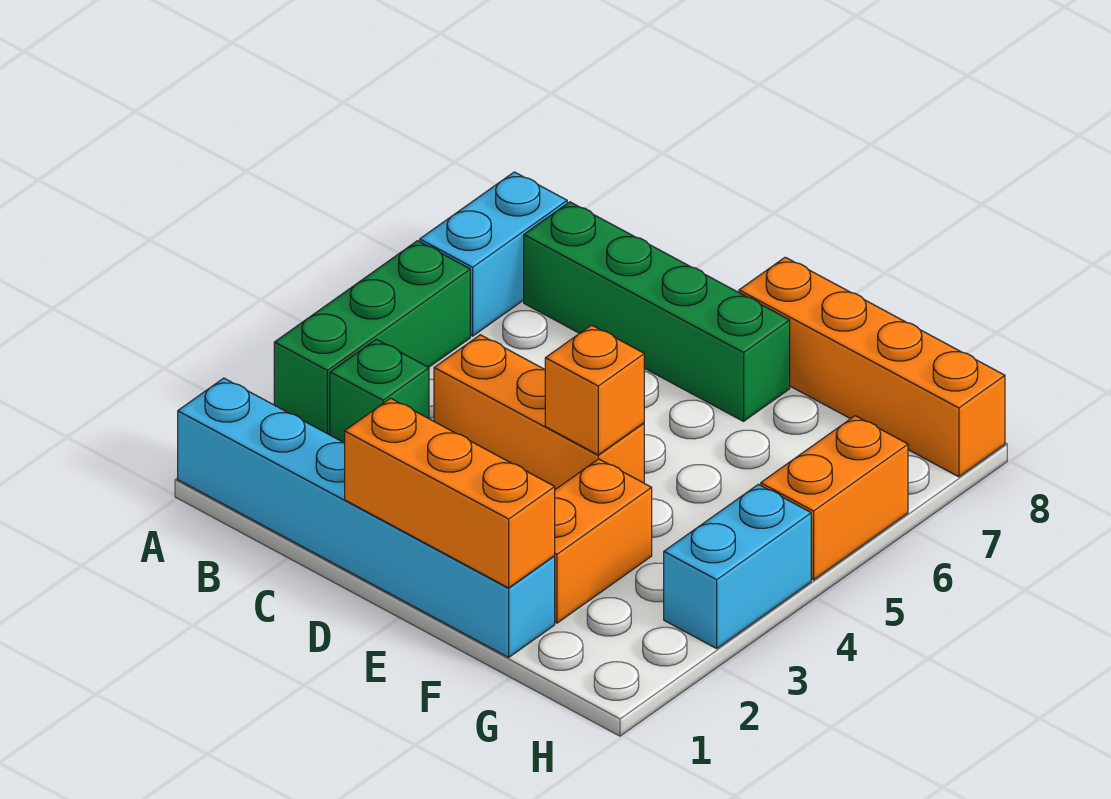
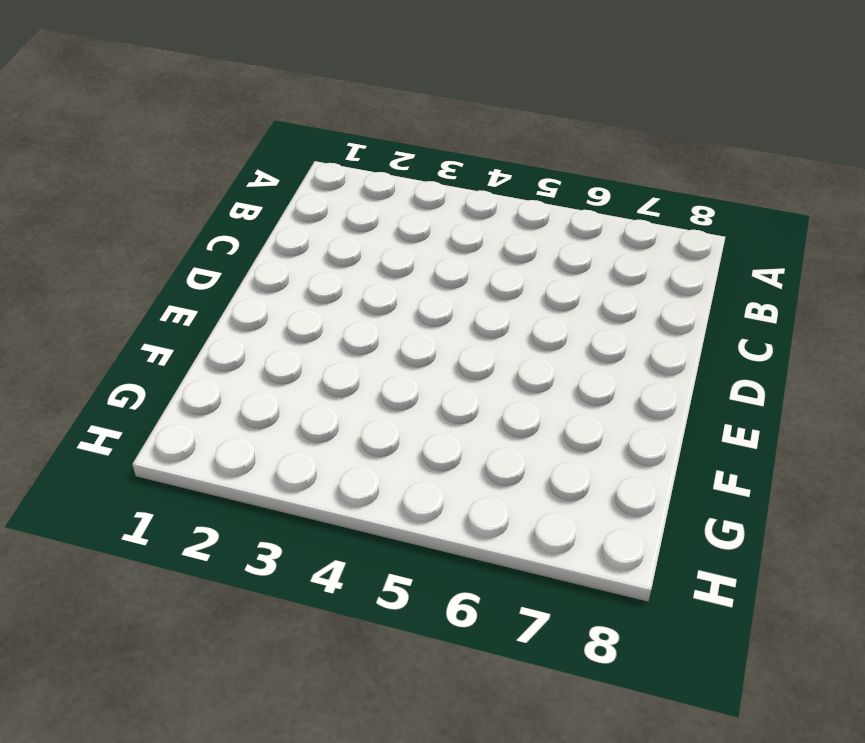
none -> cyan brick A1:F1 level 1
none -> green brick A3:A5 level 1
none -> cyan brick A6:A7 level 1

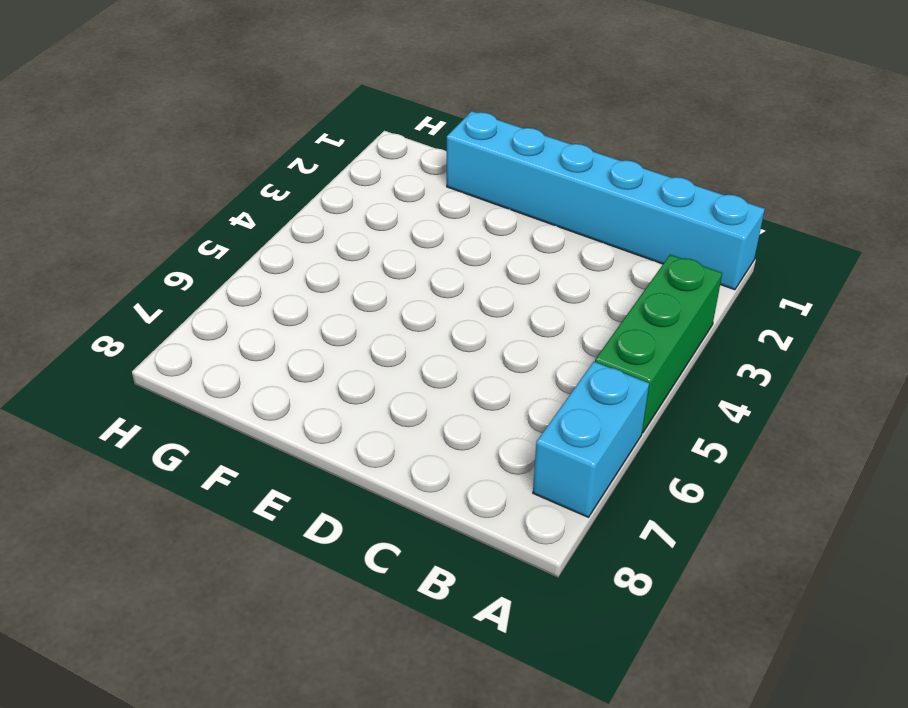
none -> green brick B3 level 1
none -> green brick B7:E7 level 1
none -> orange brick C4:E4 level 1

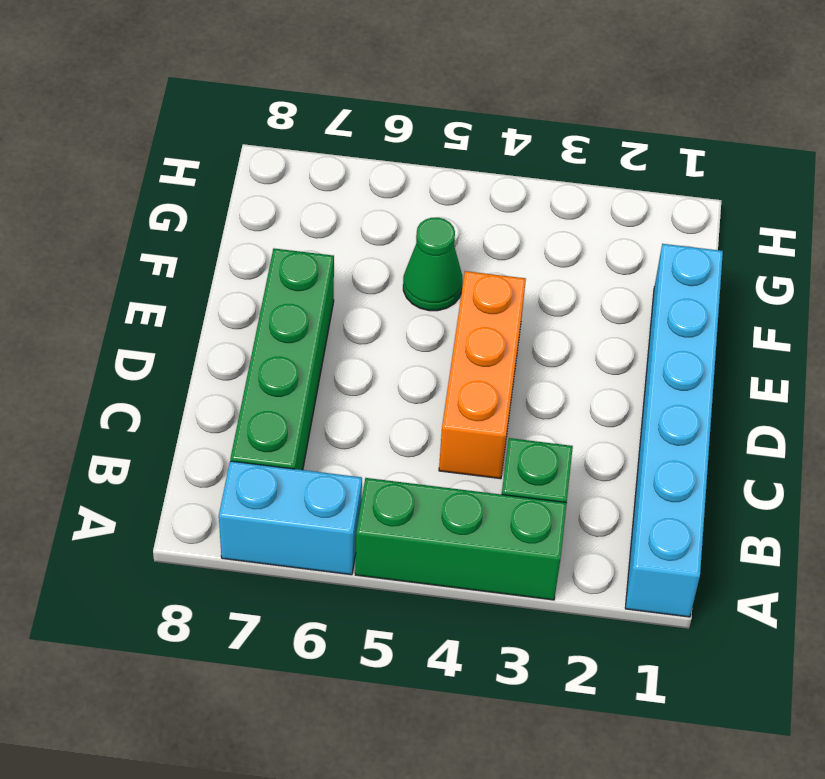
green cone F5 level 1 -> none
none -> orange brick E8:H8 level 1
none -> orange brick F2:F3 level 1
none -> cyan brick H3:H4 level 1

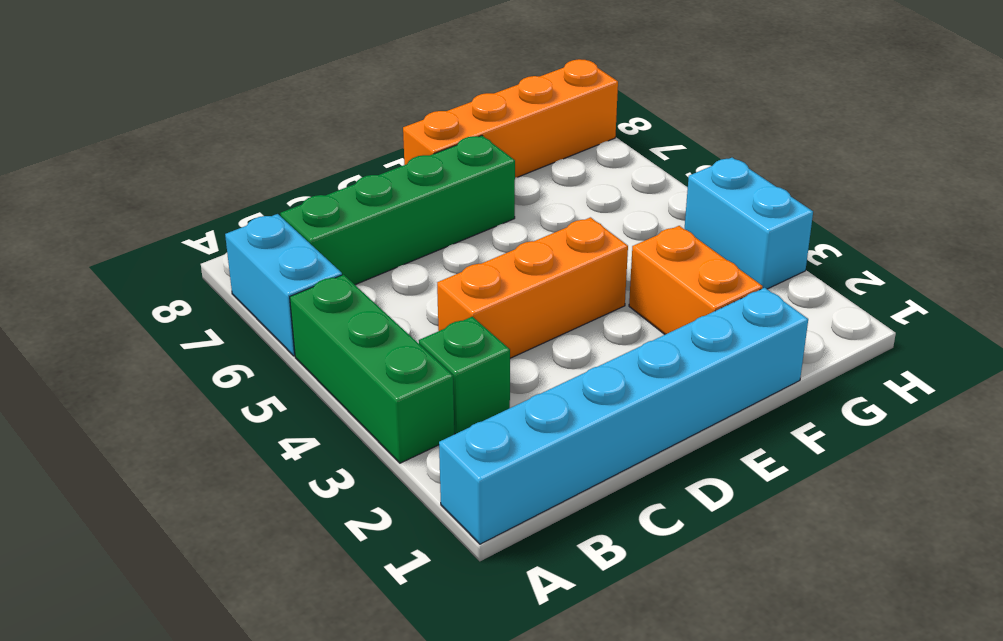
none -> orange brick H5:H6 level 1
none -> orange brick D1:F1 level 2
none -> orange brick E4 level 2

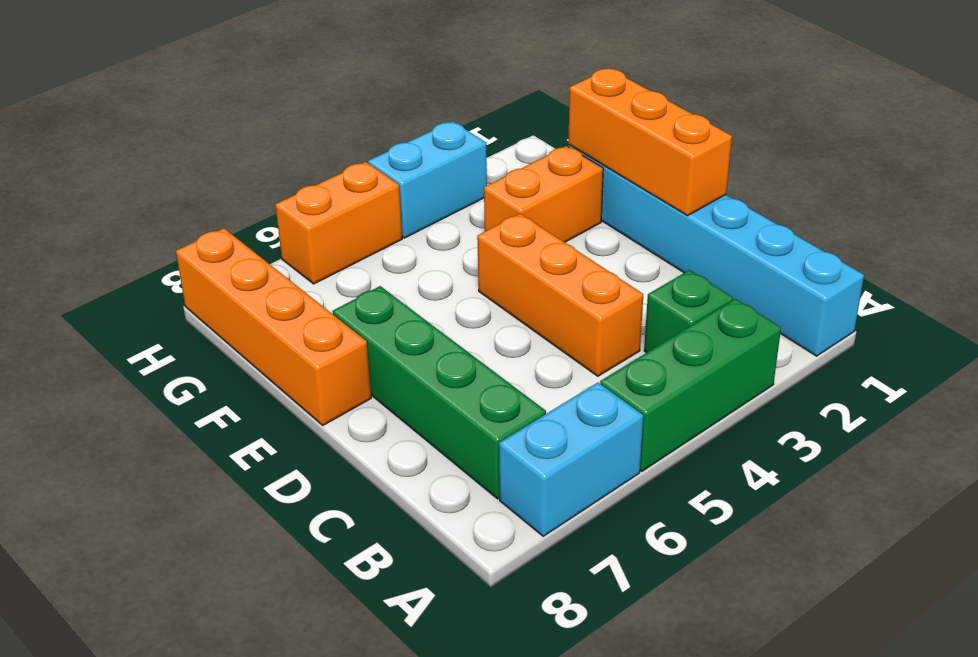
none -> orange brick E4 level 2

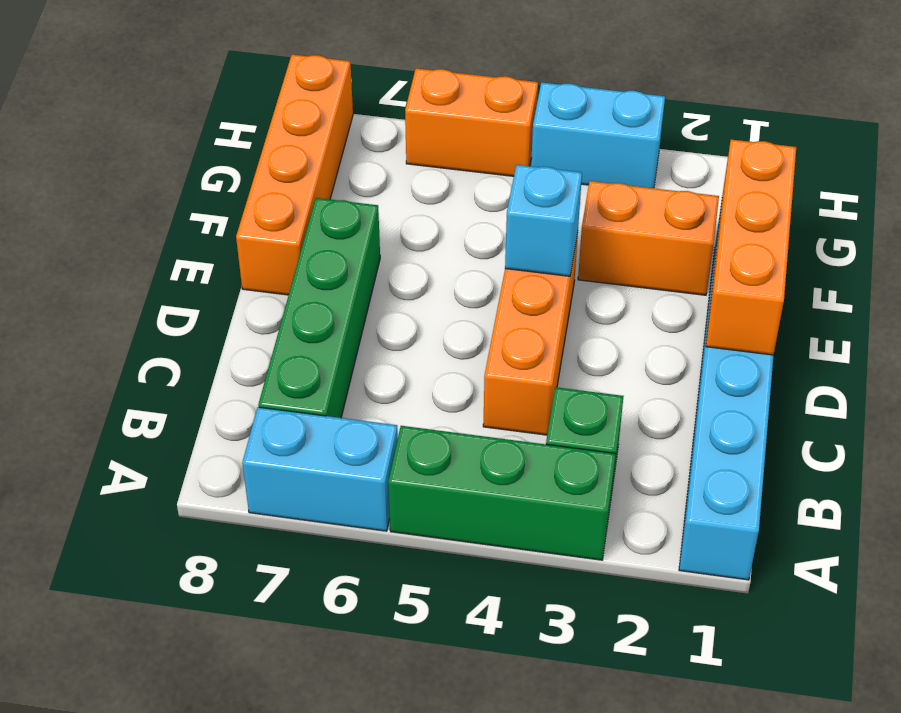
cyan brick E4 level 2 -> orange brick E4 level 2

